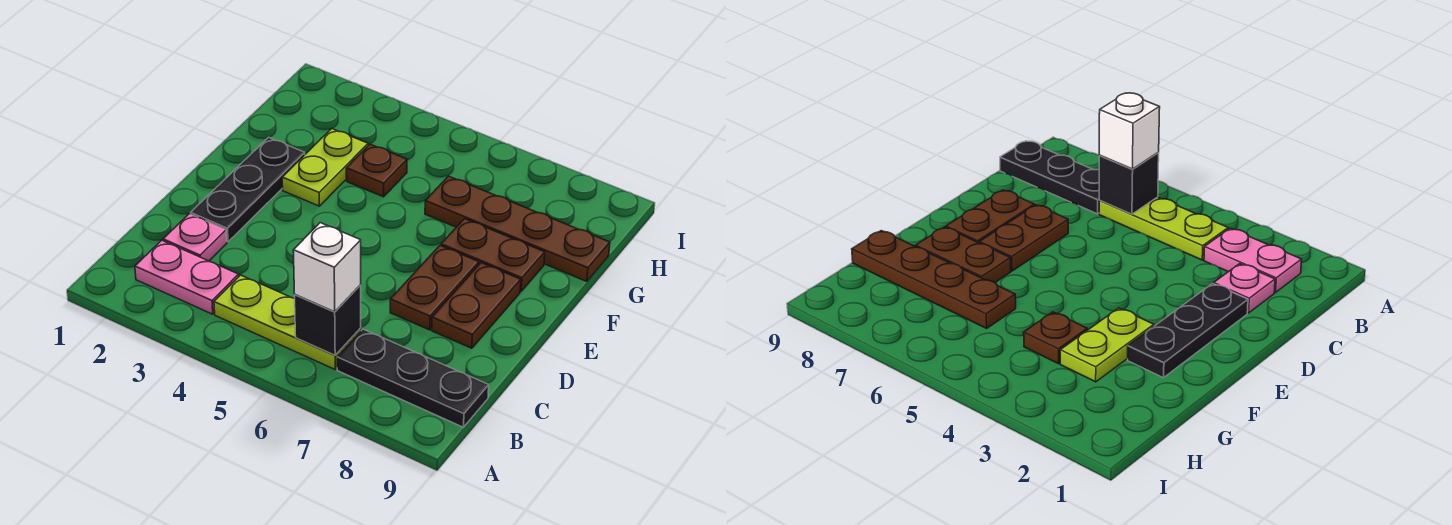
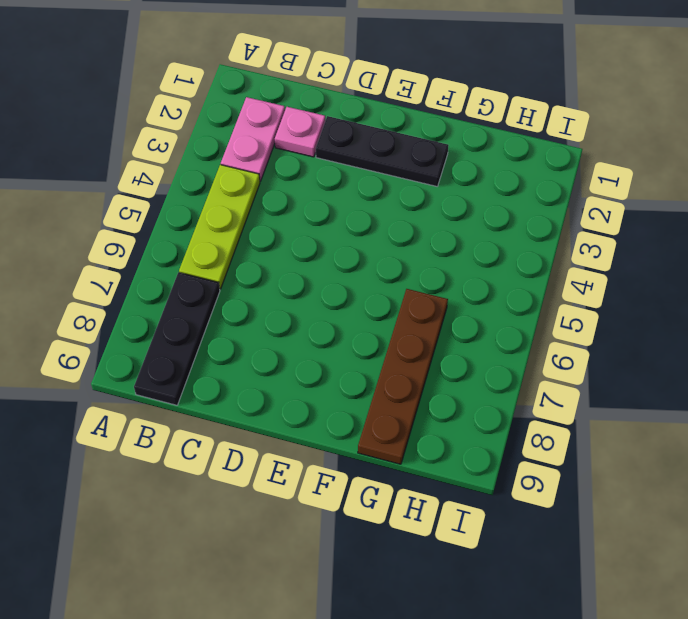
none -> brown plate D7:E7 level 1
none -> brown plate D8:E8 level 1
none -> lime plate F3:G3 level 1

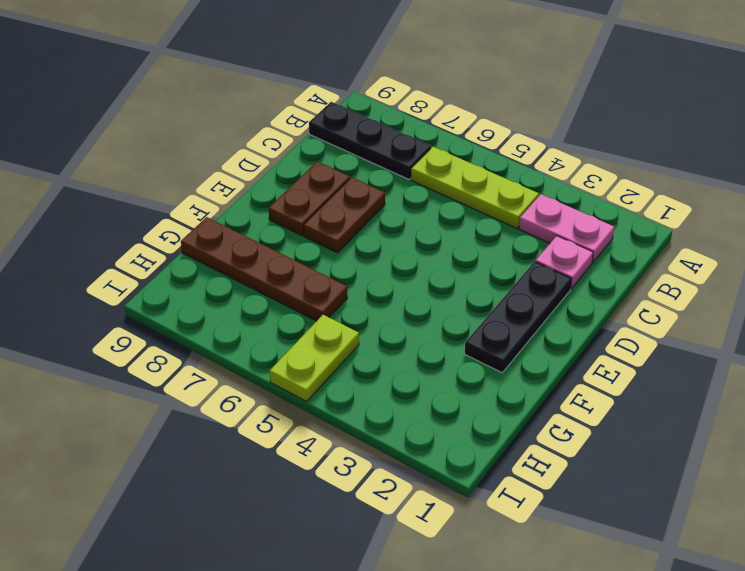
lime plate H5:I5 level 1 -> lime plate F3:G3 level 1
none -> brown plate F7:F8 level 1
none -> brown plate G4 level 1
none -> black brick B6 level 2

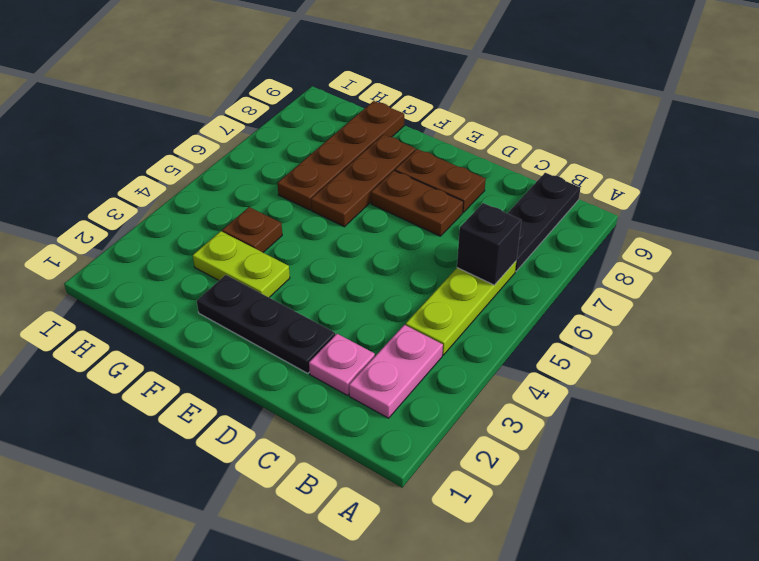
brown plate F6:F8 level 1 -> brown plate F7:F8 level 1
none -> white brick B6 level 3

